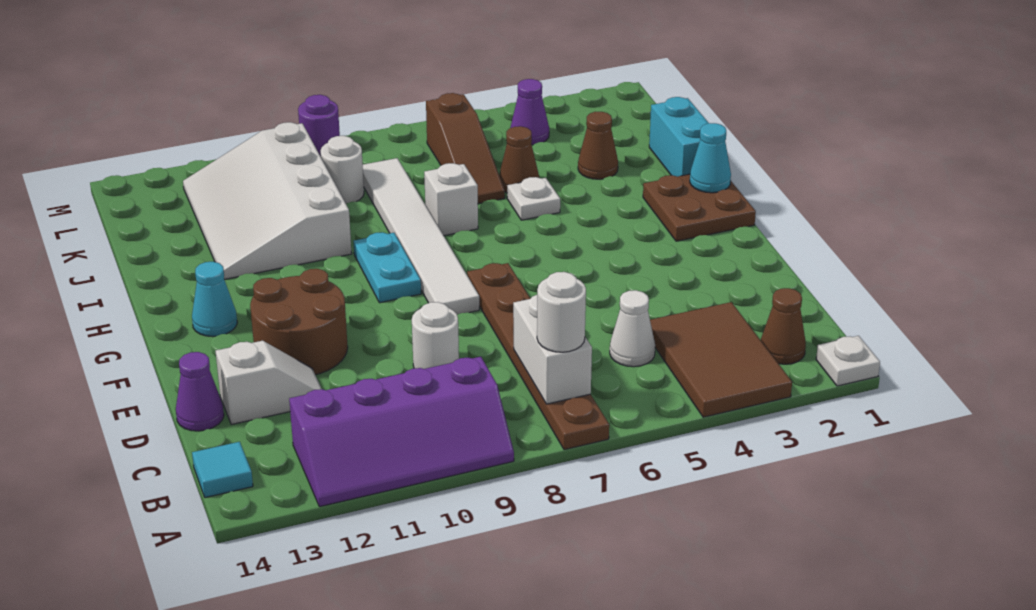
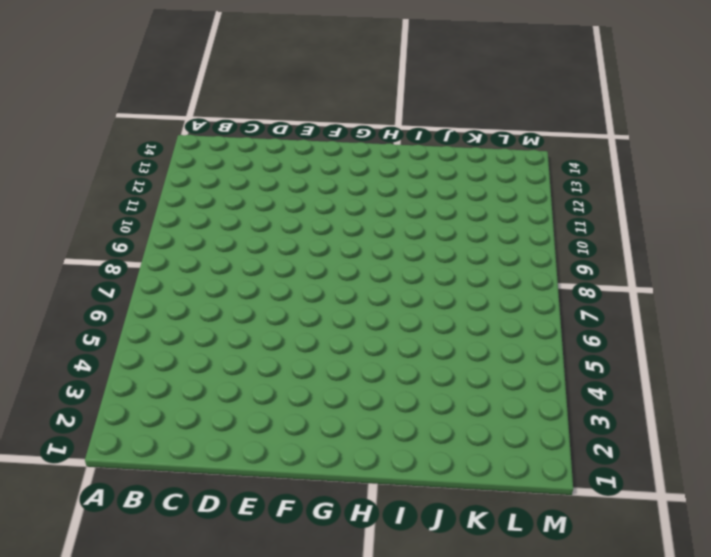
none -> white plate A1 level 1
none -> brown tile A3:C4 level 1
none -> brown plate A7:F7 level 1

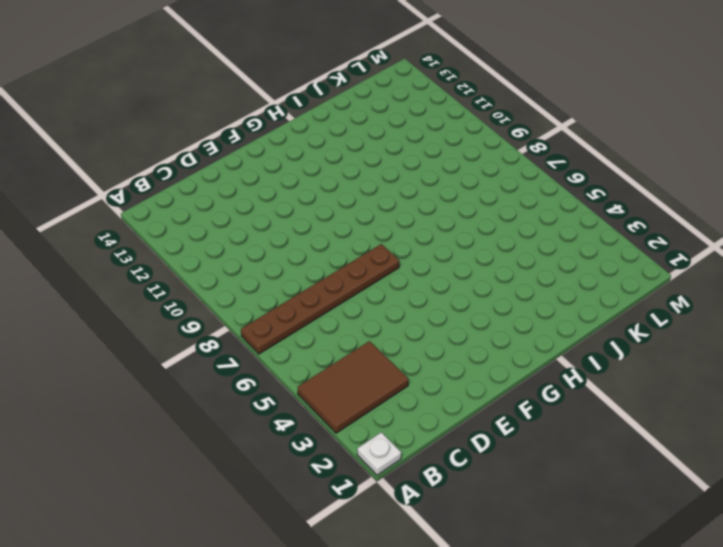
none -> purple slope A9:B12 level 1 top B
none -> brown cone B2 level 1
none -> cyan tile B14 level 1

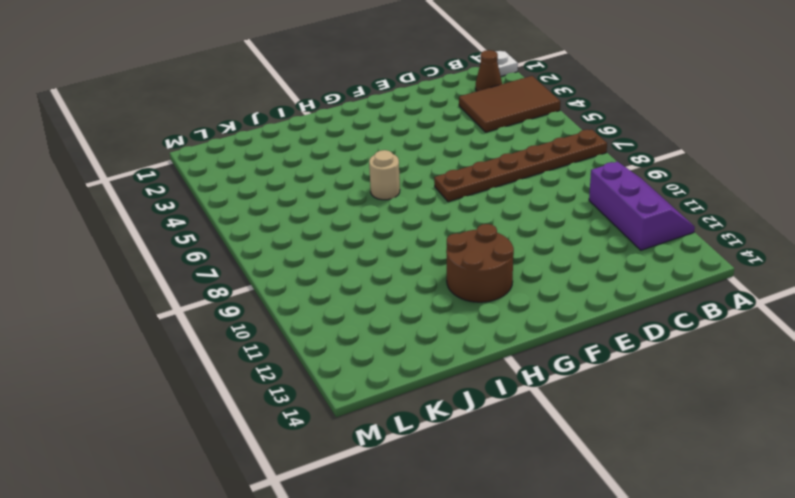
purple slope A10:B12 level 1 top B -> purple slope A9:B12 level 1 top B
brown round brick G11:H12 level 1 -> brown round brick E11:F12 level 1
tan round brick H6 level 1 -> none
none -> cyan tile B14 level 1
none -> white cone C5 level 1
none -> white round brick D9 level 1

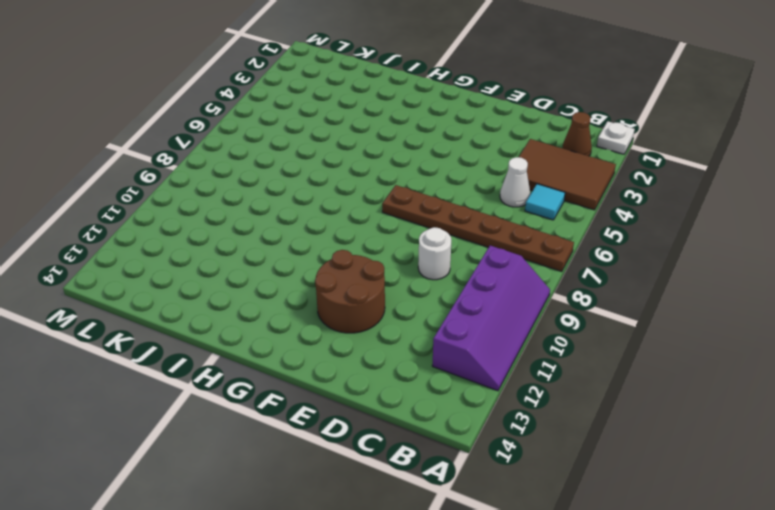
cyan tile B5 level 1 -> cyan tile B14 level 1
none -> white slope D12:D13 level 1 top 13
none -> purple cone D14 level 1
none -> white tile F8:K8 level 1

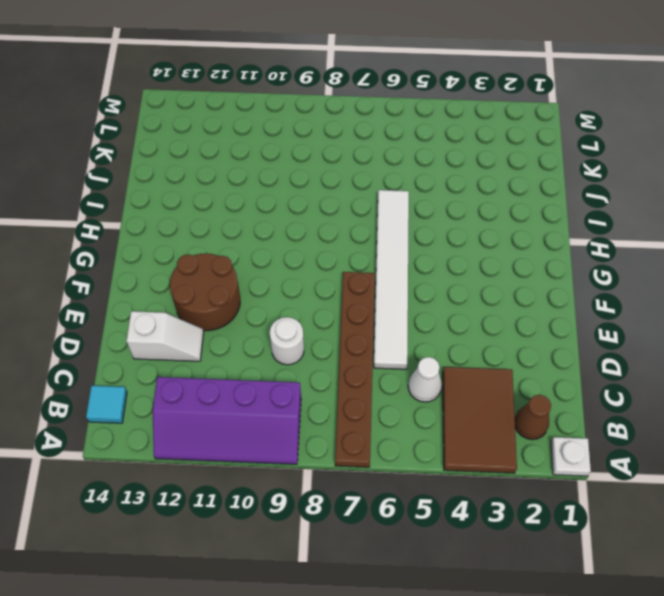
white tile D6:I6 level 1 -> white tile F8:K8 level 1
none -> purple cone D14 level 1
none -> brown plate G1:H2 level 1
none -> cyan plate G9:H9 level 1

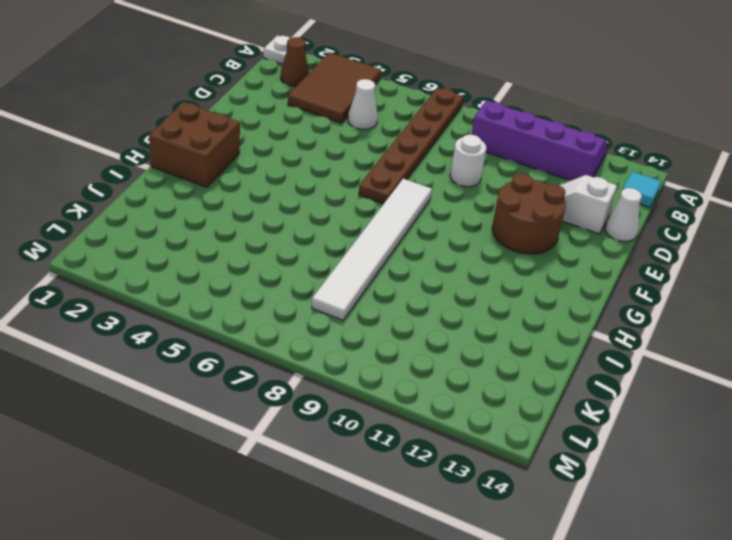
white cone D14 level 1 -> purple cone D14 level 1
brown brick G1:H2 level 1 -> brown plate G1:H2 level 1
none -> cyan plate G9:H9 level 1
none -> cyan cone G13 level 1
none -> cyan brick I1:J1 level 1

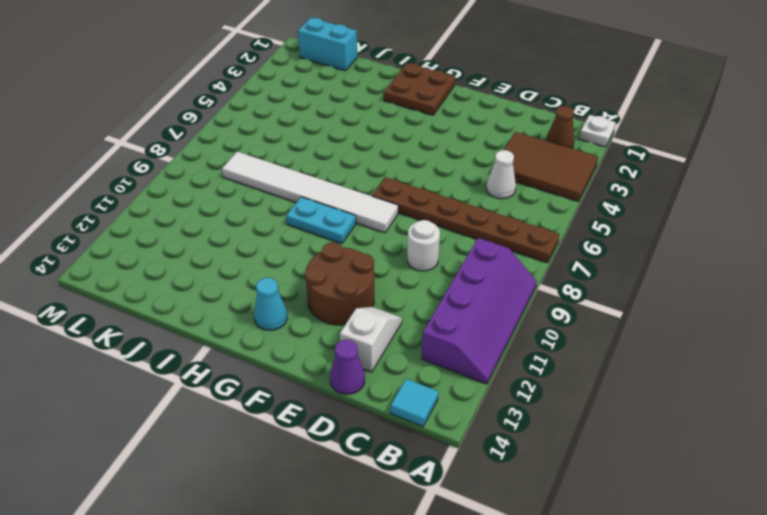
cyan brick K1:L1 level 1 -> cyan brick I1:J1 level 1
none -> white plate I5 level 1
none -> white brick I7 level 1
none -> white slope I10:L12 level 1 top 10

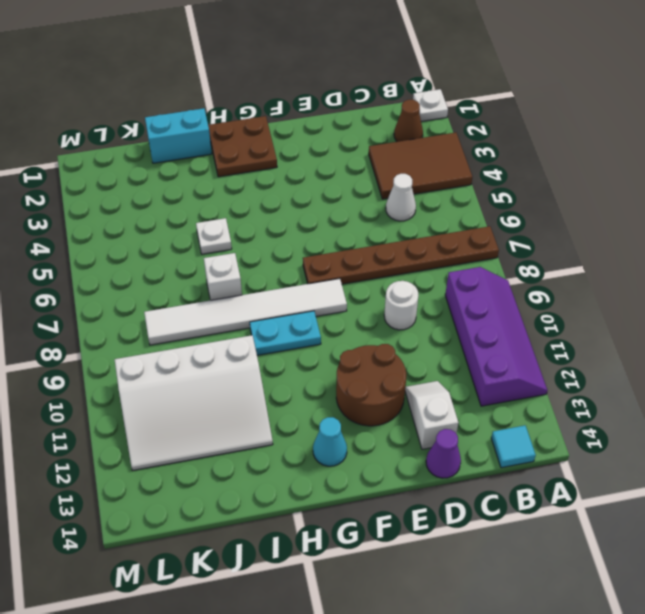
none -> brown cone J3 level 1
none -> brown cone J5 level 1
none -> brown slope J6:L6 level 1 top L

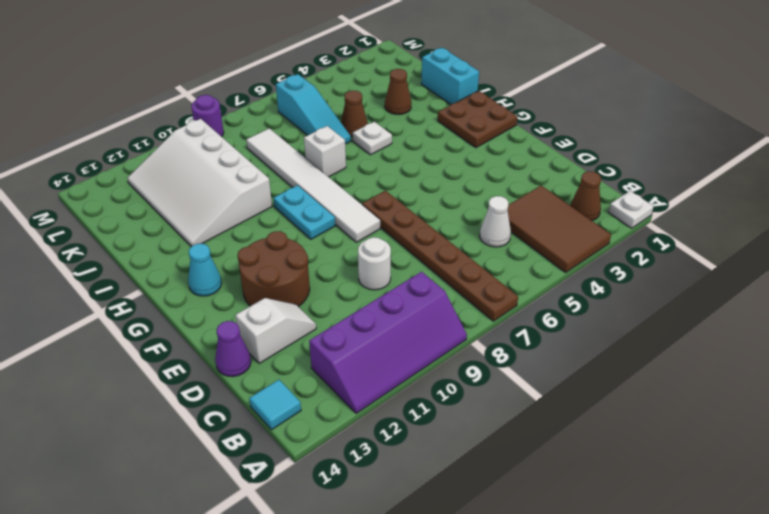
cyan slope J6:L6 level 1 top L -> brown slope J6:L6 level 1 top L
none -> white round brick K9 level 1
none -> purple cone L4 level 1
none -> white brick B7:C7 level 2

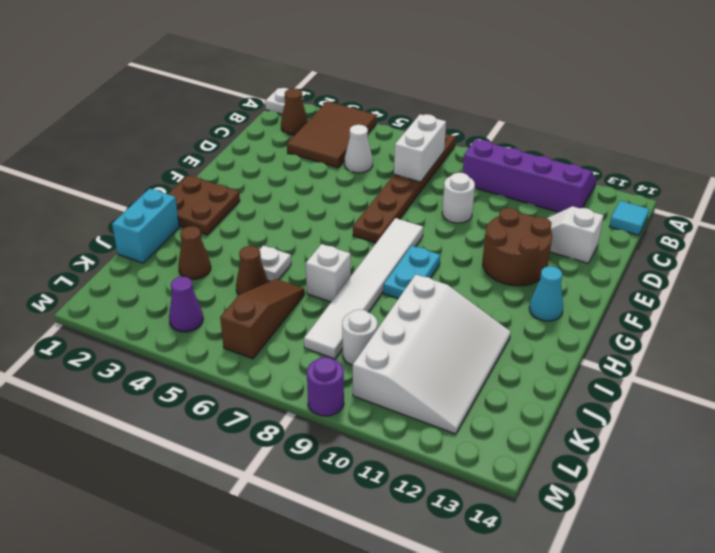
none -> purple cone D14 level 1
none -> cyan cone H1 level 2
none -> white round brick B7 level 3

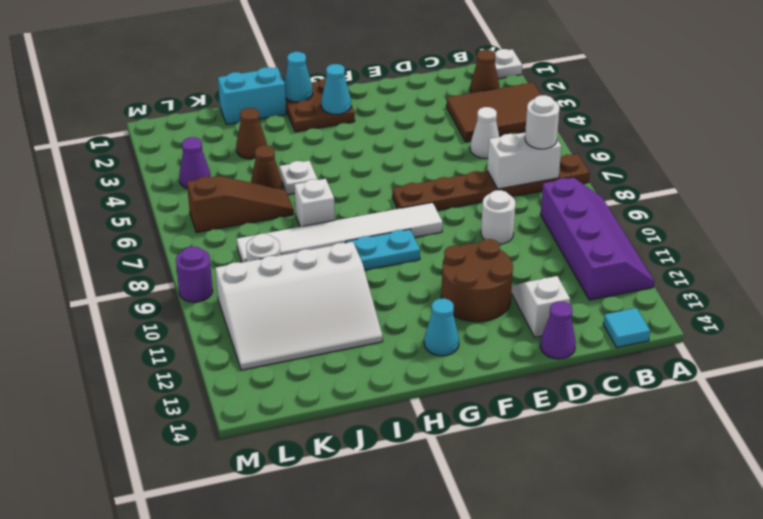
cyan cone G2 level 2 -> none

